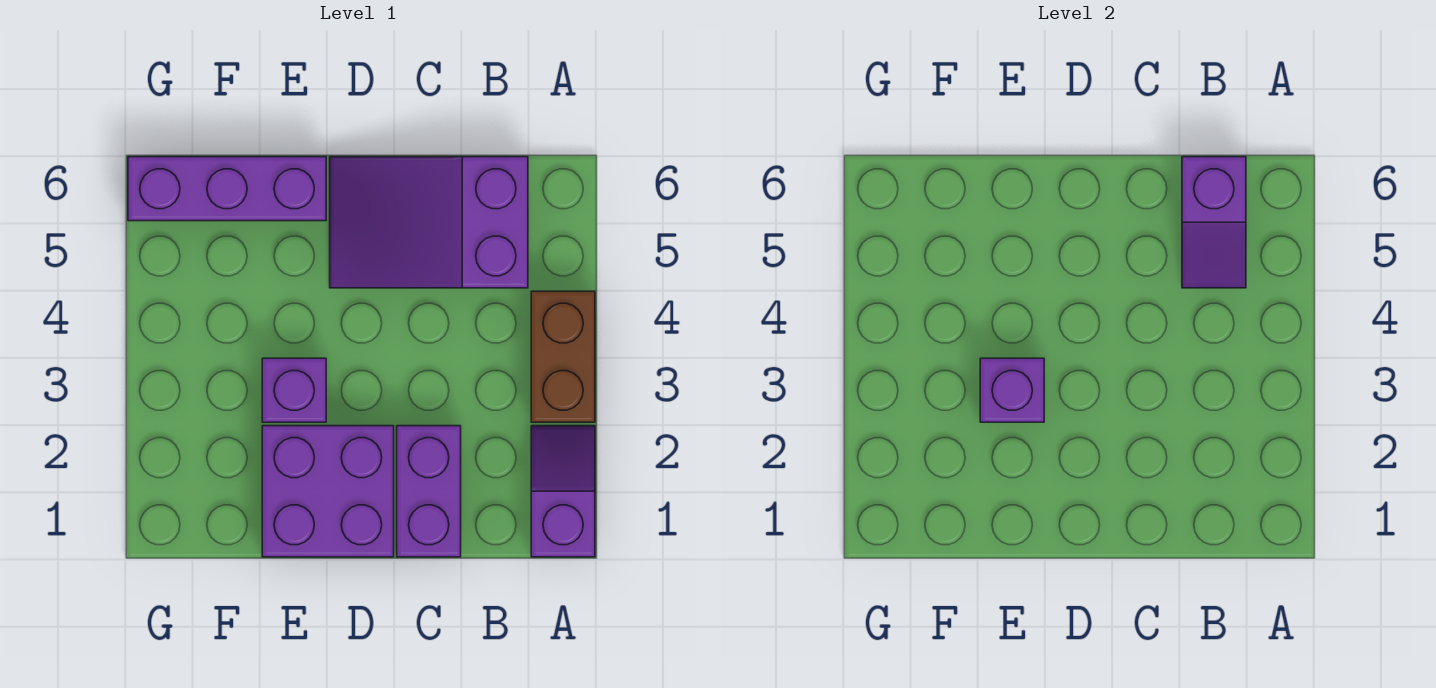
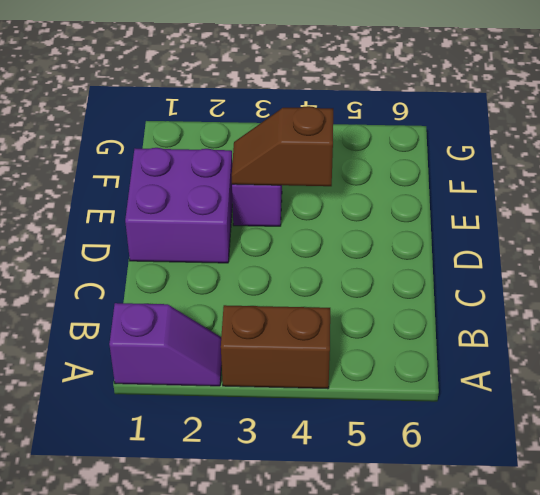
brown slope E3:E4 level 2 top 4 -> purple brick E3 level 2
none -> purple slope B5:D6 level 1 top B
none -> purple brick C1:C2 level 1

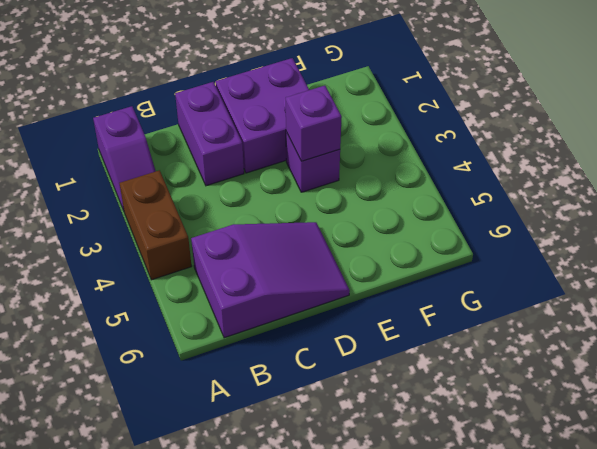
none -> purple brick E6:G6 level 1
none -> purple slope B5:B6 level 2 top 6

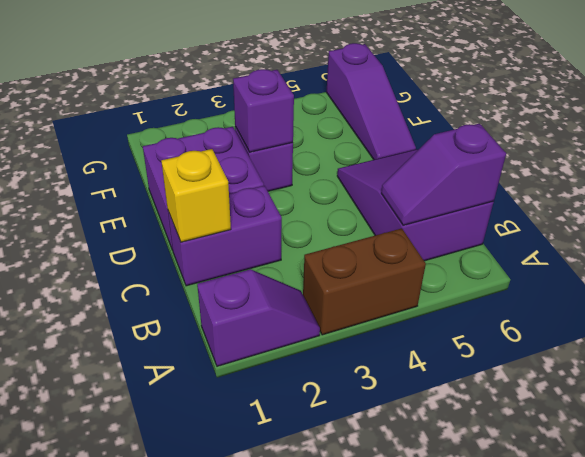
yellow brick C1 level 2 -> none
purple slope E6:G6 level 1 top G -> purple brick E6:G6 level 1

